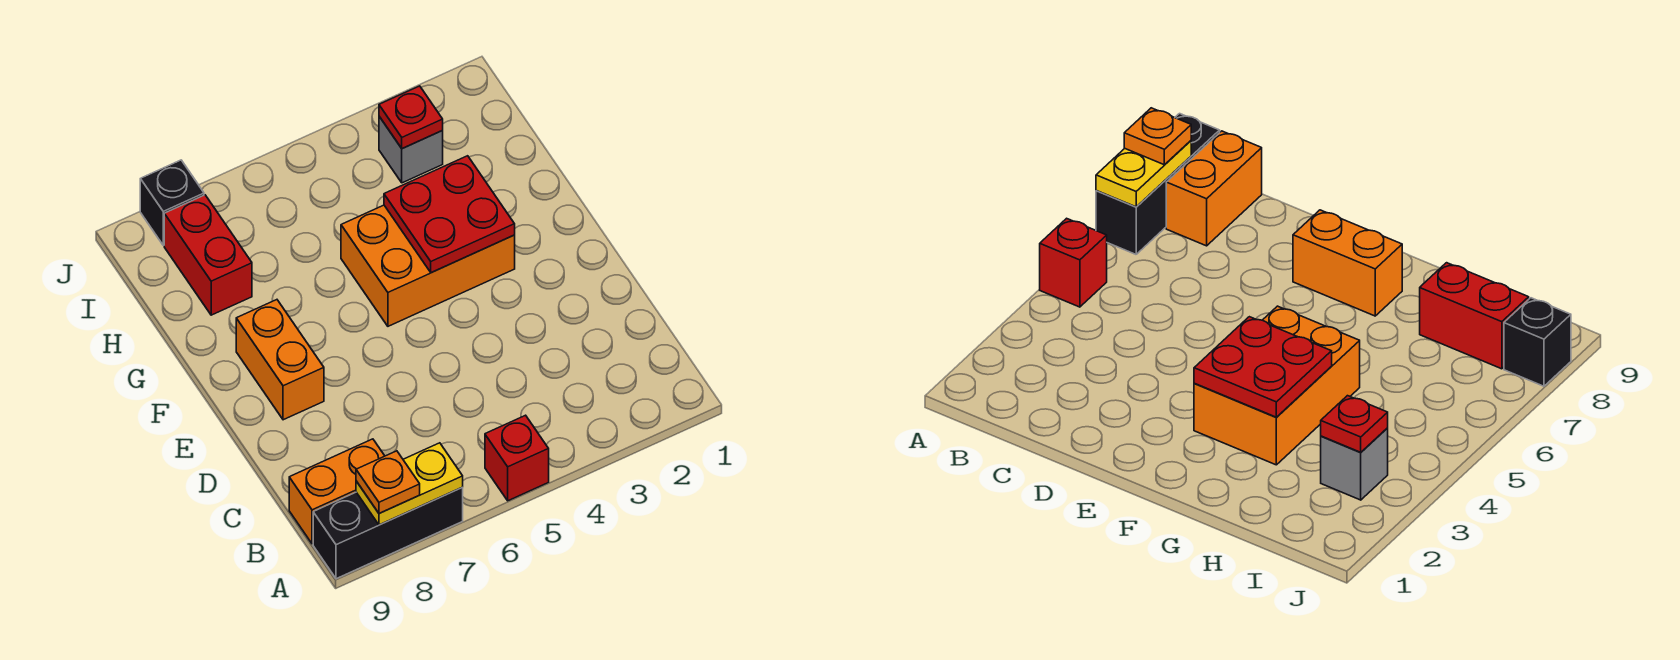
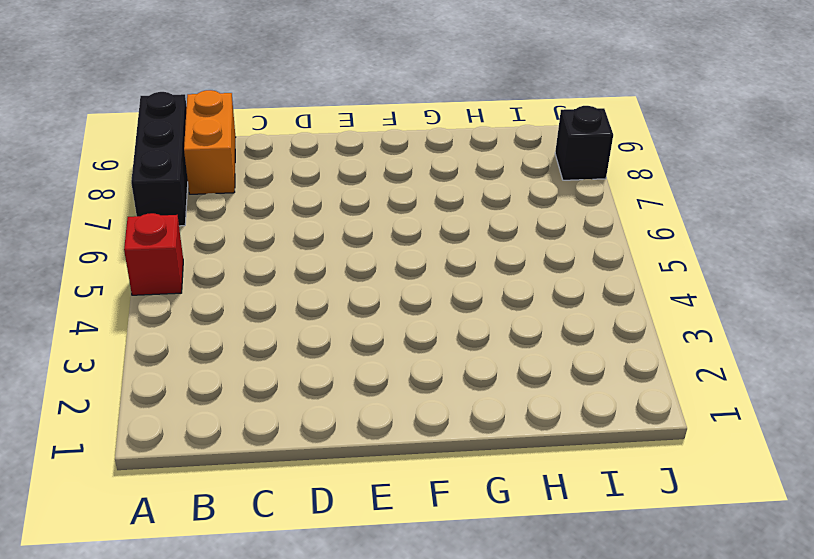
none -> orange brick E8:F8 level 1
none -> orange brick F3:G5 level 1
none -> red brick H8:I8 level 1

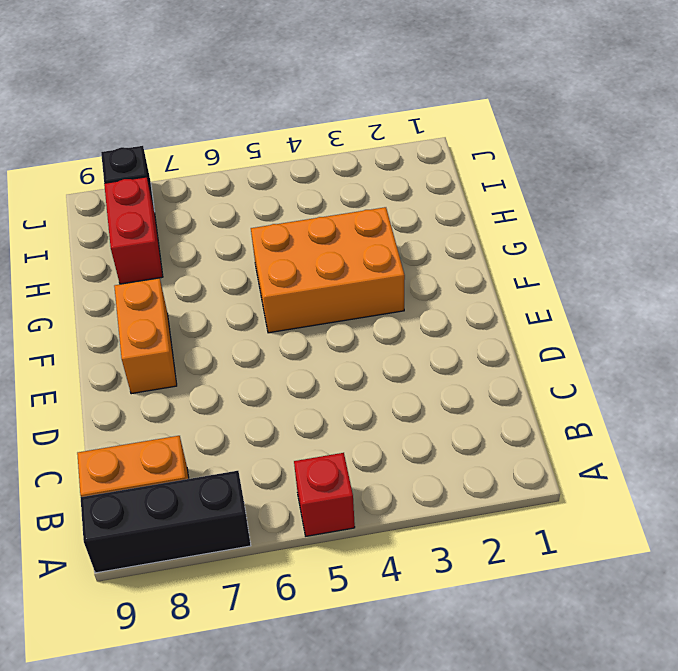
none -> grey brick I3 level 1
none -> yellow plate A7:A8 level 2
none -> red plate F3:G4 level 2

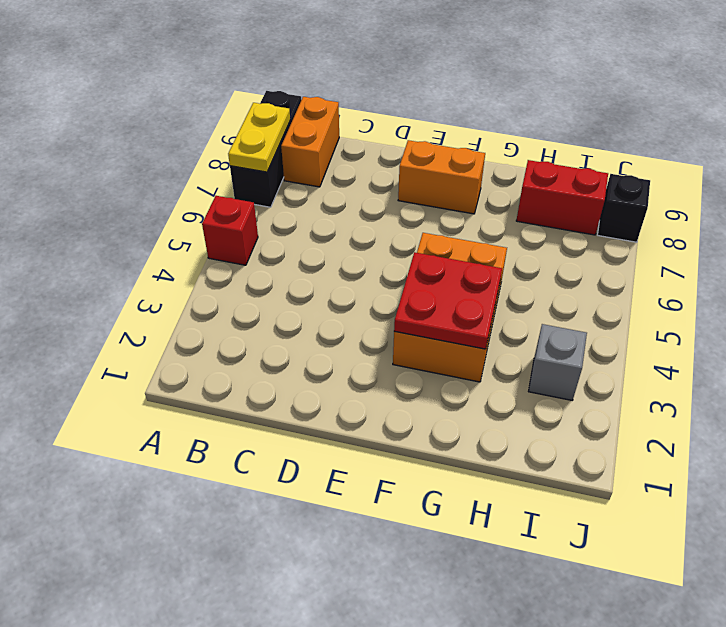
none -> red plate I3 level 2
none -> orange plate A8 level 3

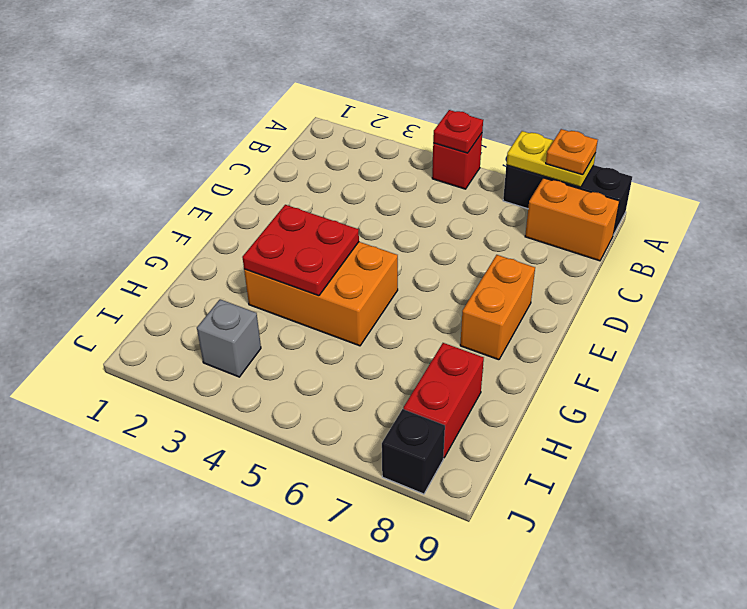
red plate A5 level 2 -> red plate I3 level 2

